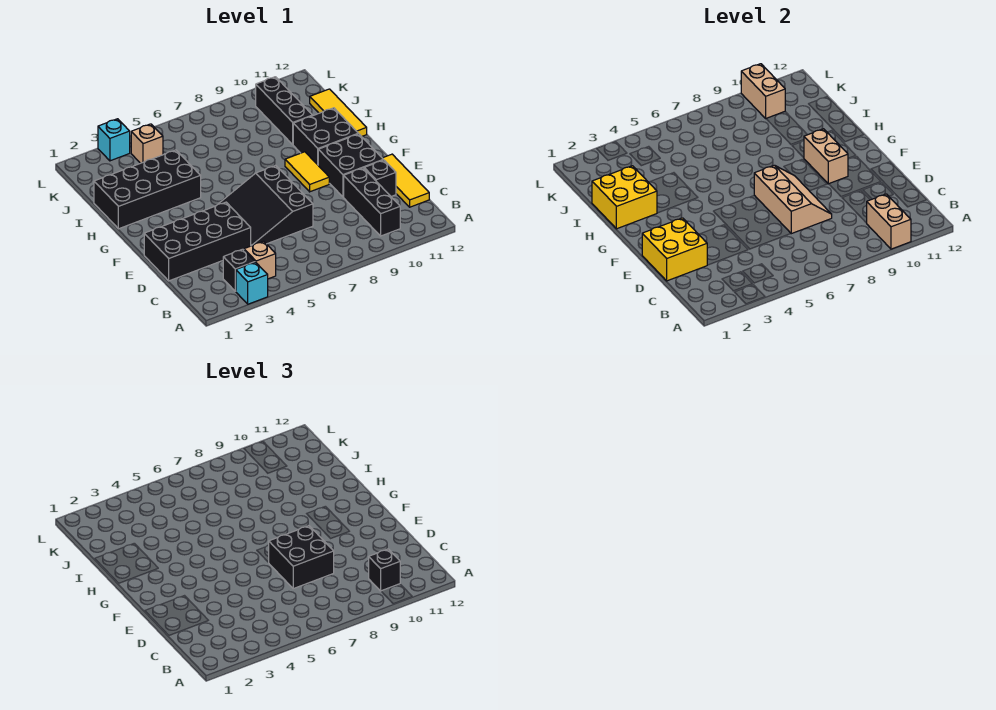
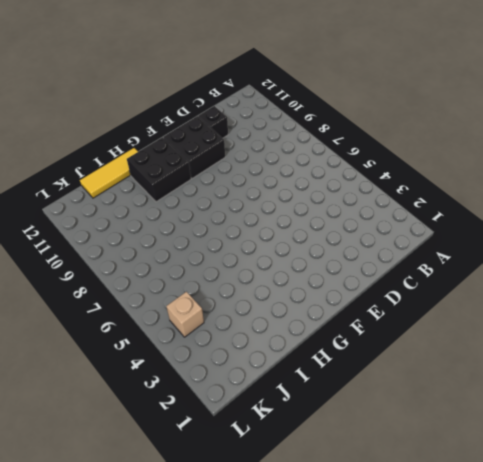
none -> cyan brick A3 level 1
none -> black brick B3 level 1
none -> tan brick B4 level 1

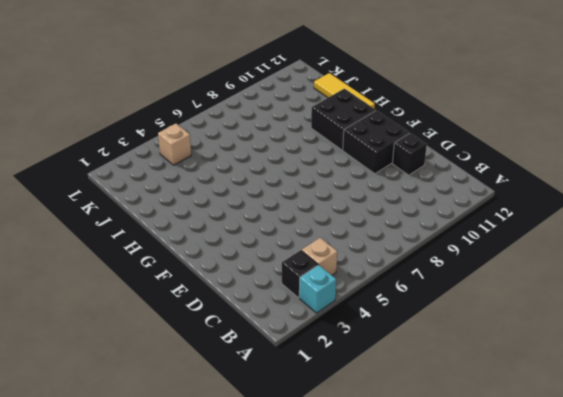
none -> black brick B10:D10 level 1
none -> yellow tile C12:E12 level 1
none -> black brick D1:E4 level 1

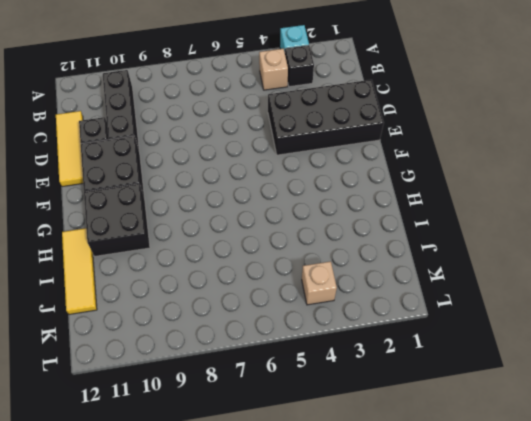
none -> black slope D5:F7 level 1 top 7
none -> yellow tile F9:G9 level 1
none -> black brick H1:I4 level 1

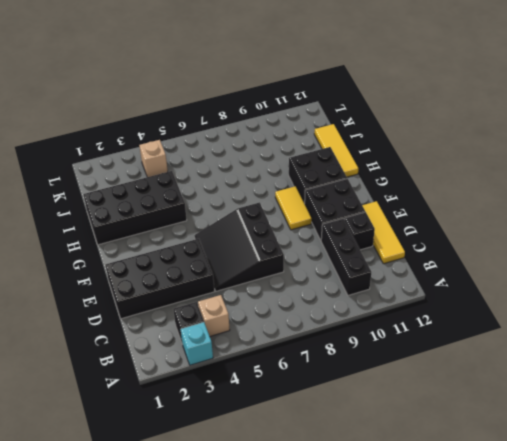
none -> black brick I10:K10 level 1
none -> cyan brick L3 level 1
none -> tan brick A10:B10 level 2

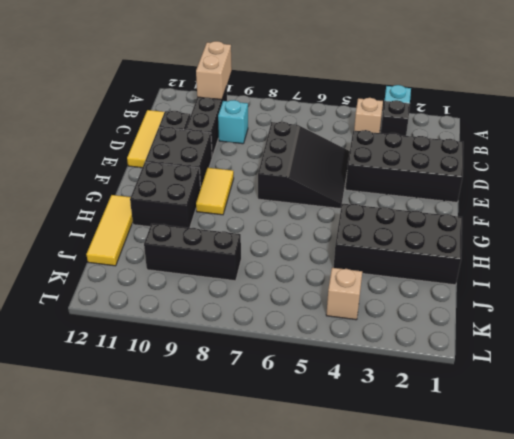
cyan brick C9 level 1 -> cyan brick L3 level 1
black brick J8:J10 level 1 -> black brick I10:K10 level 1
none -> yellow brick D1:E2 level 2
none -> tan slope D7:F8 level 2 top 7
none -> tan brick F10:G10 level 2

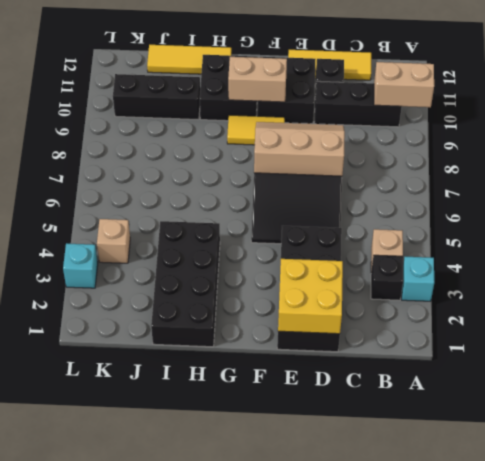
none -> yellow brick H1:I2 level 2
none -> tan brick K10:L10 level 2
none -> black brick B10 level 3

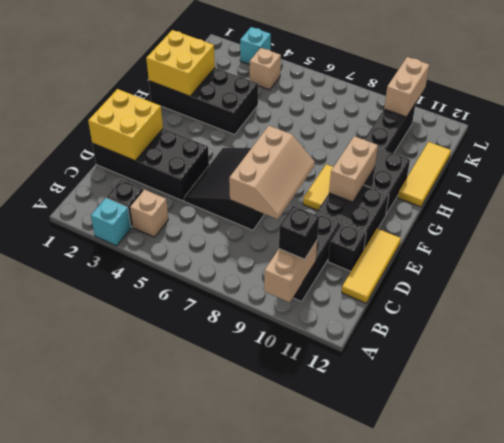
none -> black brick D7:E8 level 3

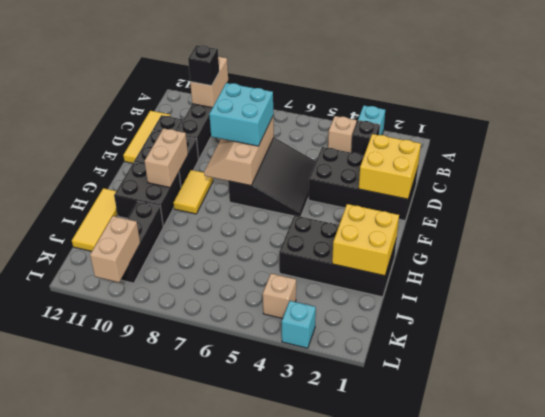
cyan brick D7:E8 level 3 -> black brick D7:E8 level 3

